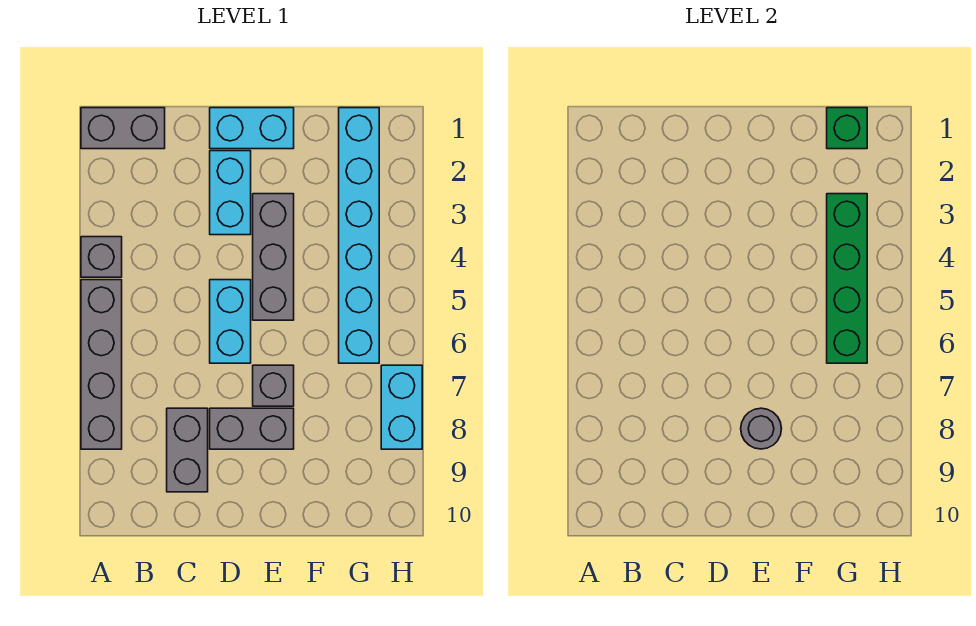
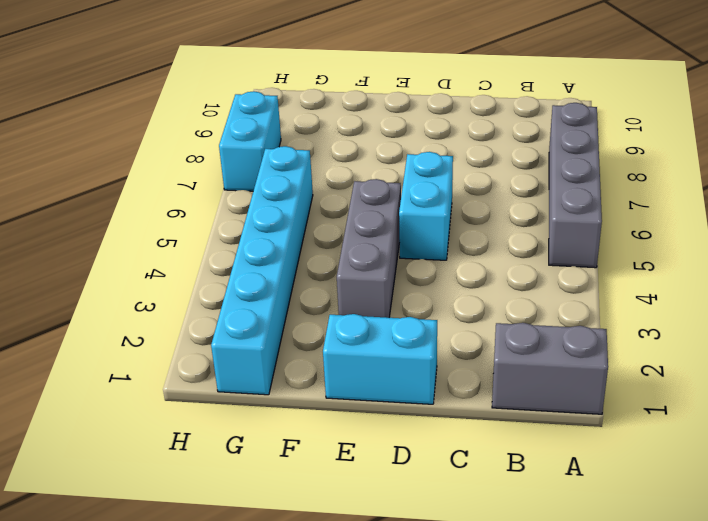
none -> grey brick A4 level 1
none -> grey brick C8:C9 level 1
none -> cyan brick D2:D3 level 1

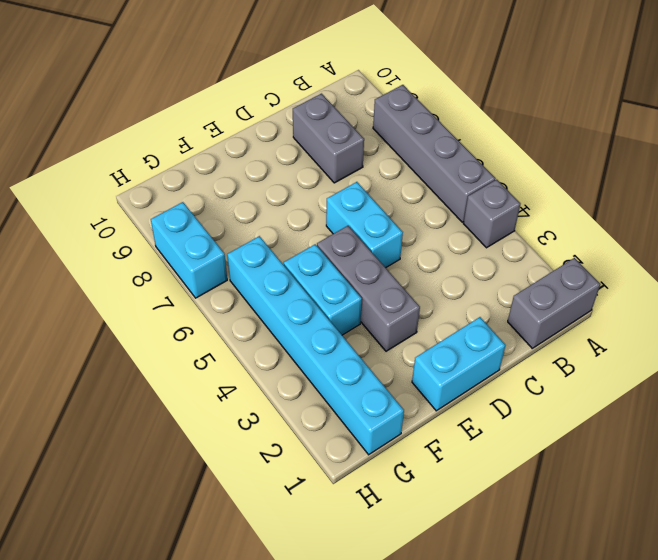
cyan brick F4:F5 level 1 -> cyan brick D2:D3 level 1
none -> grey brick D8:E8 level 1
none -> grey brick E7 level 1
none -> grey round brick E8 level 2

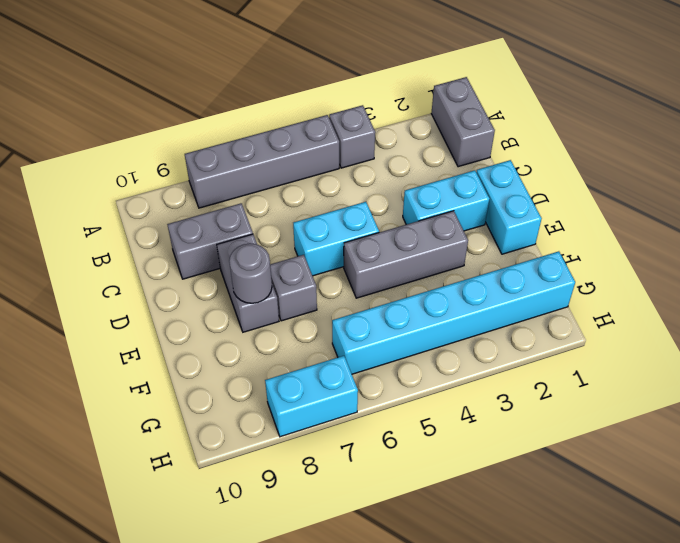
none -> green brick G1 level 2
none -> green brick G3:G6 level 2

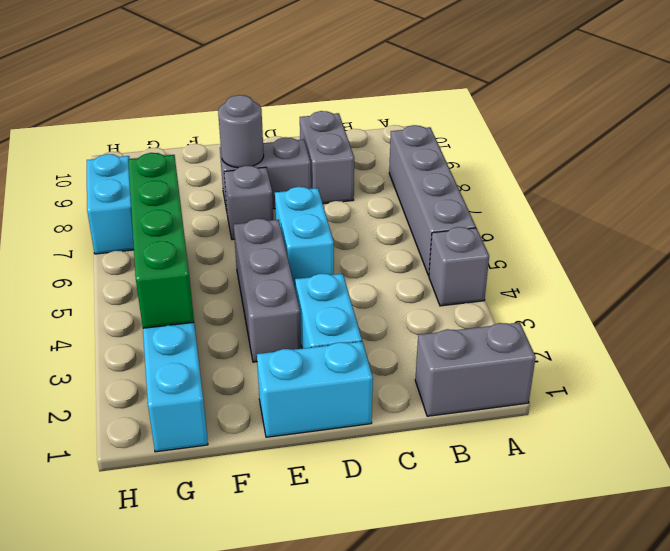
none -> green brick G1 level 2

